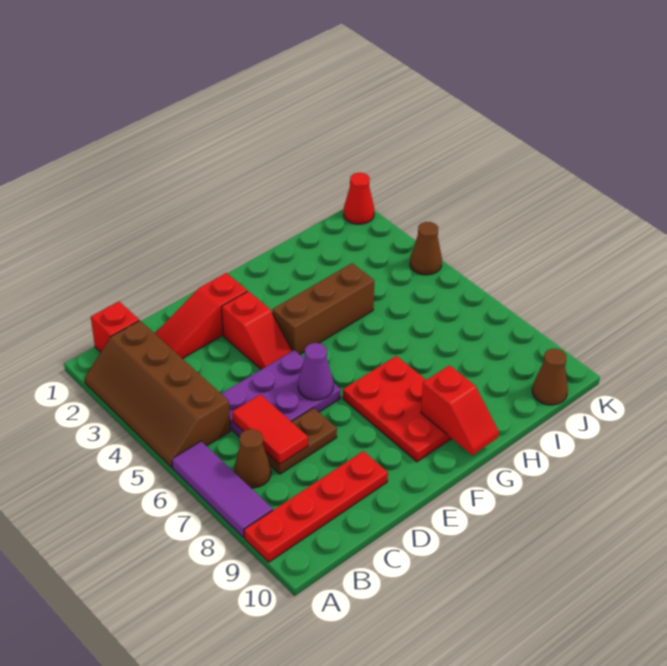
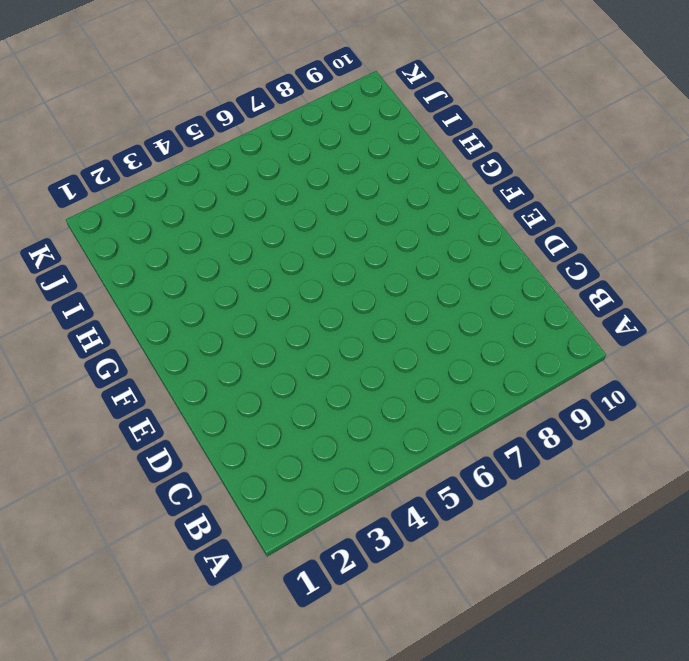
none -> brown slope A2:B5 level 1 top B
none -> purple tile A6:A8 level 1
none -> red plate A9:D9 level 1

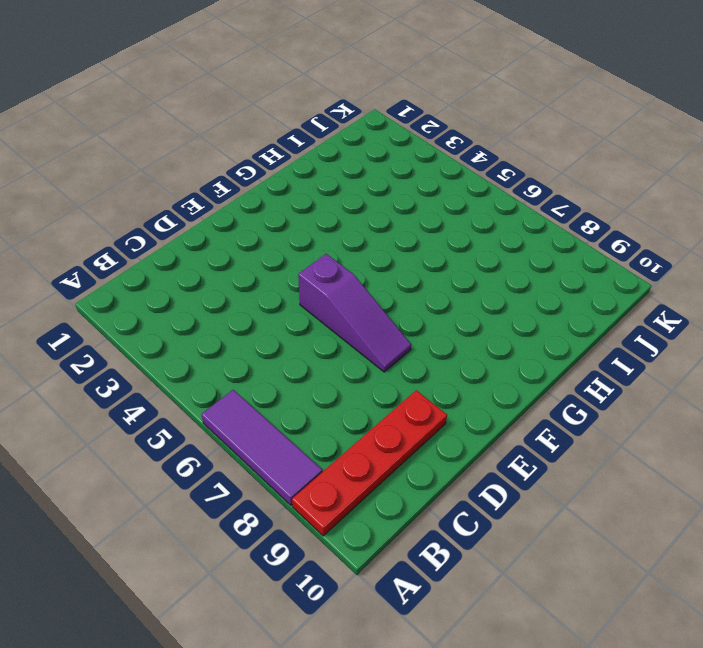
purple slope E5:E7 level 1 top 5 -> purple plate C5:E6 level 1
none -> brown slope A2:B5 level 1 top B
none -> red brick B1 level 1
none -> brown cone B7 level 1

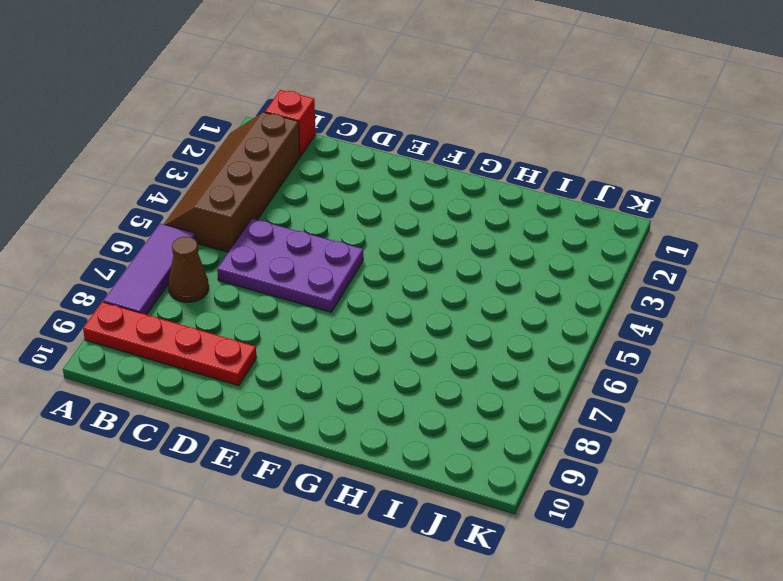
none -> red slope C2:E2 level 1 top E
none -> brown plate C7:D7 level 1
none -> red slope E3:E4 level 1 top 3

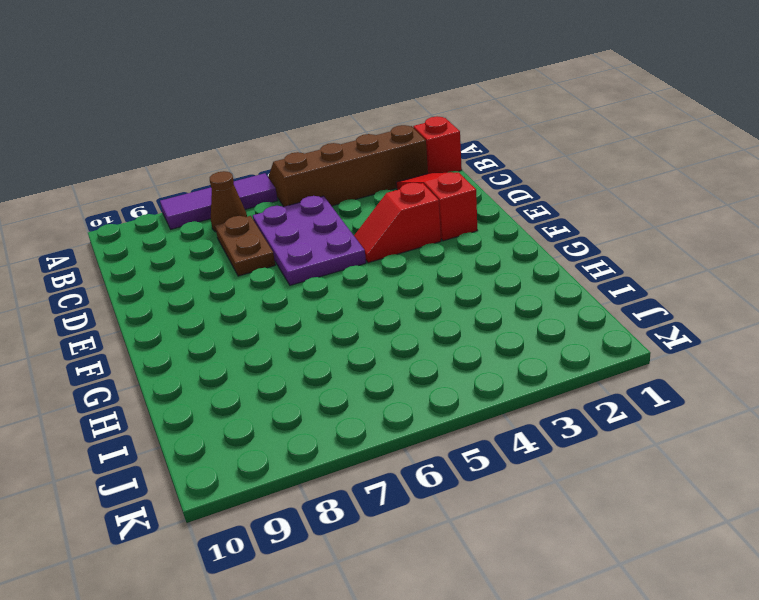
none -> red plate A9:D9 level 1
none -> brown brick F4:H4 level 1
none -> red plate F7:G9 level 1

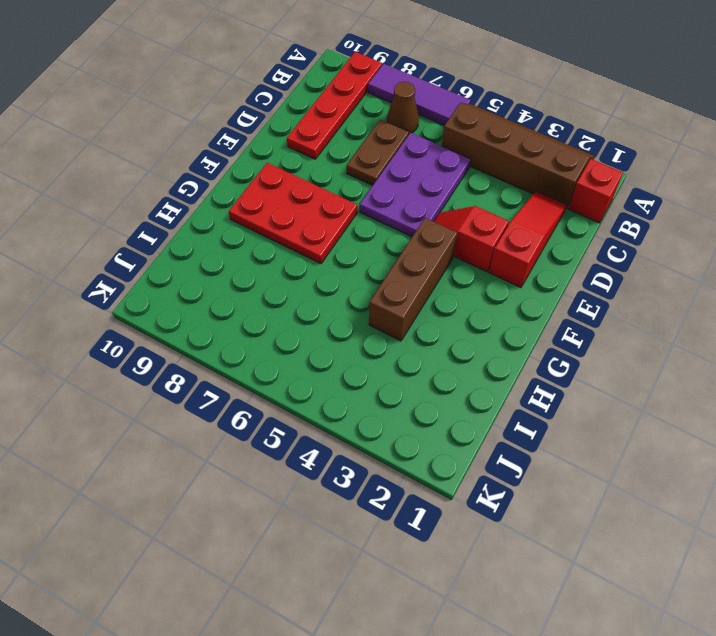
none -> brown cone J10 level 1
none -> red cone K1 level 1
none -> brown cone K4 level 1

